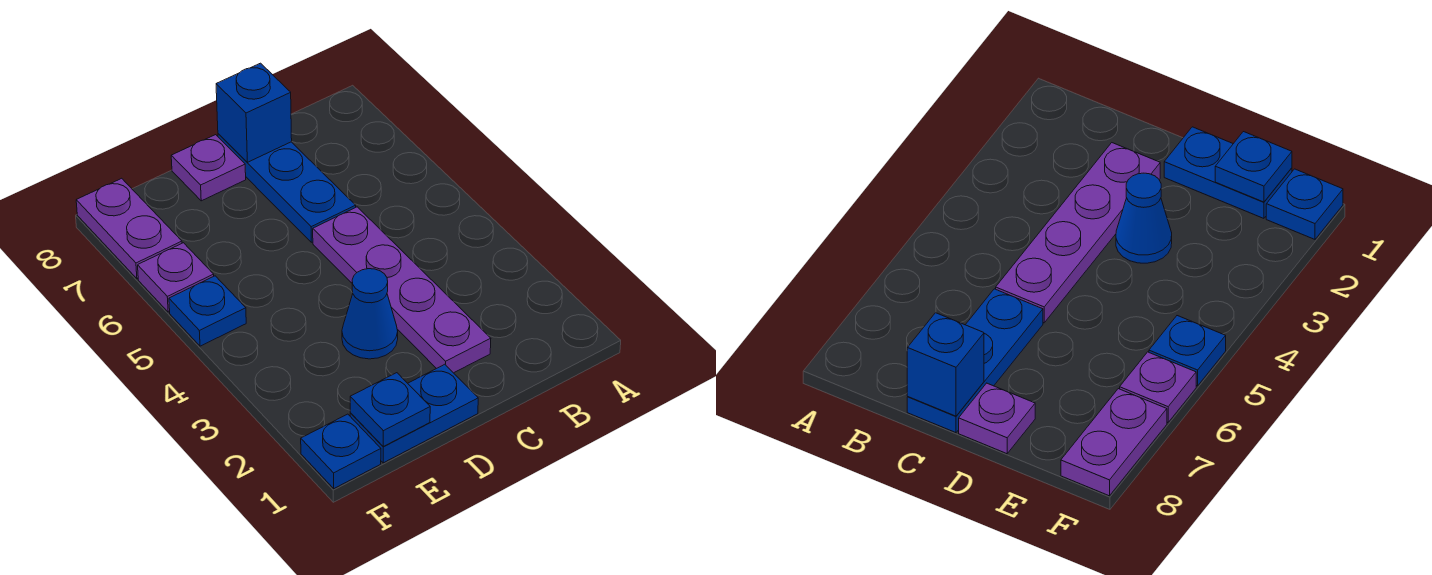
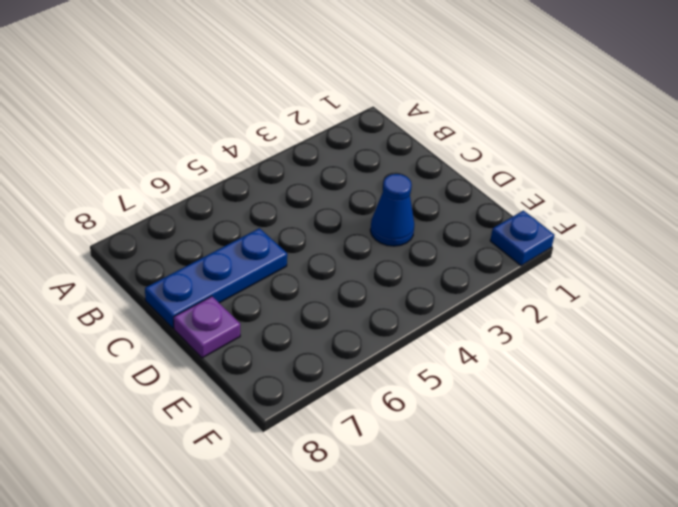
none -> purple plate C2:C5 level 1
none -> blue plate D1:E1 level 1

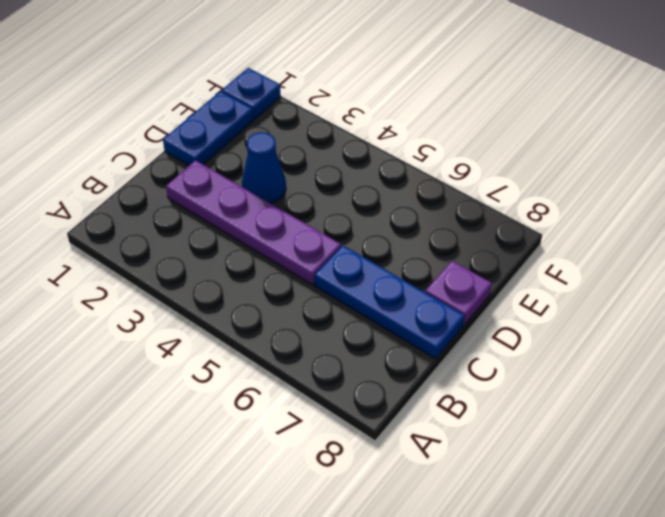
none -> blue plate F5 level 1
none -> purple plate F6 level 1

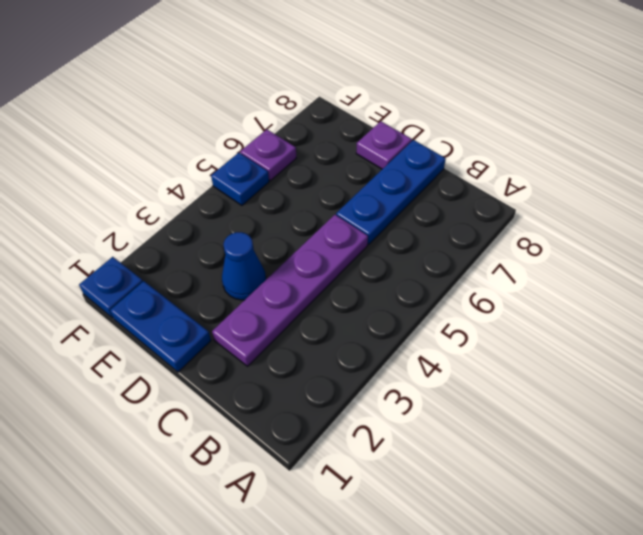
none -> purple plate F7:F8 level 1
none -> blue brick C8 level 2

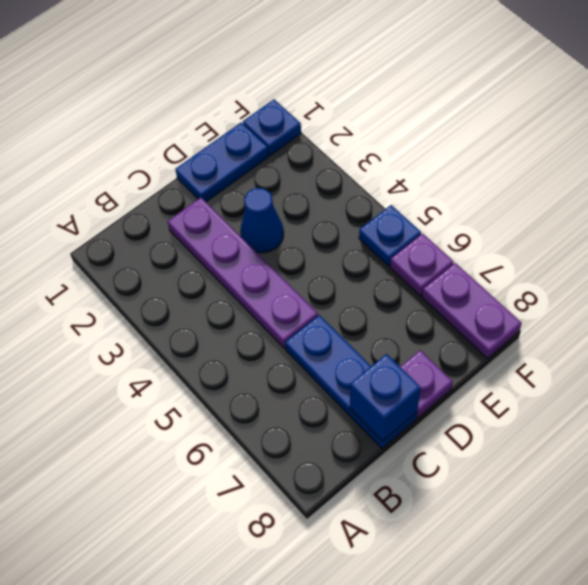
none -> blue plate E1 level 2

